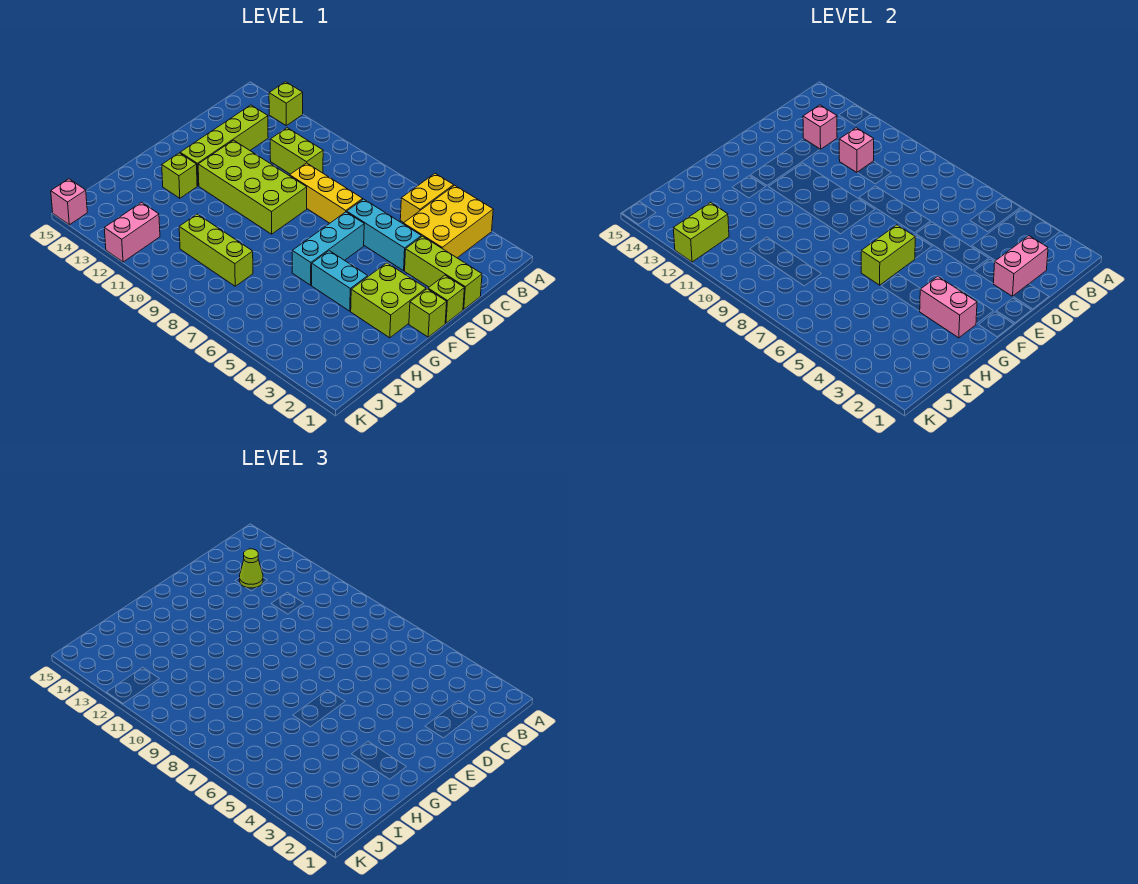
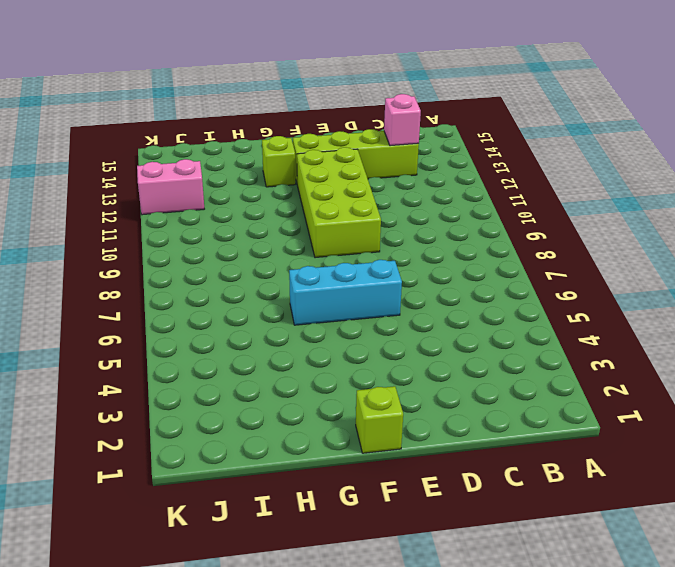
none -> yellow brick A3:C4 level 1
none -> yellow brick A5:B5 level 1
none -> lime brick A13 level 1

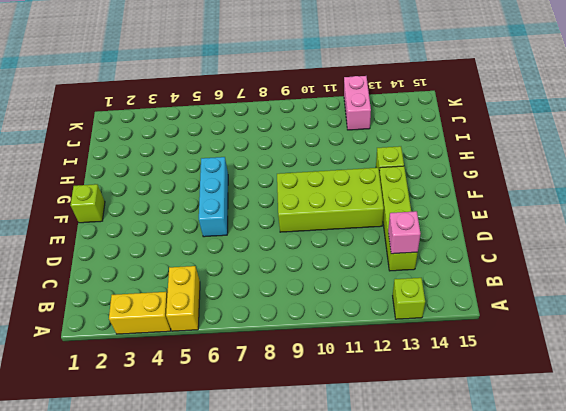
yellow brick A3:A4 level 1 -> yellow brick A3:C4 level 1
none -> lime brick C10:C11 level 1
none -> lime brick D1:D3 level 1
none -> cyan brick D4:D6 level 1

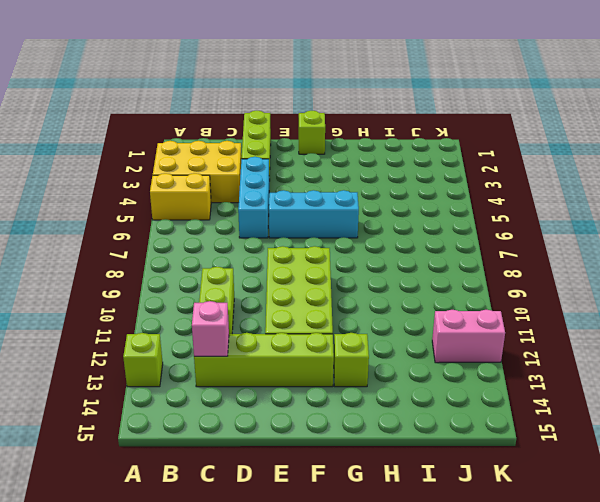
none -> yellow brick D7:D9 level 1
none -> lime brick E1 level 1
none -> lime brick F2:G3 level 1

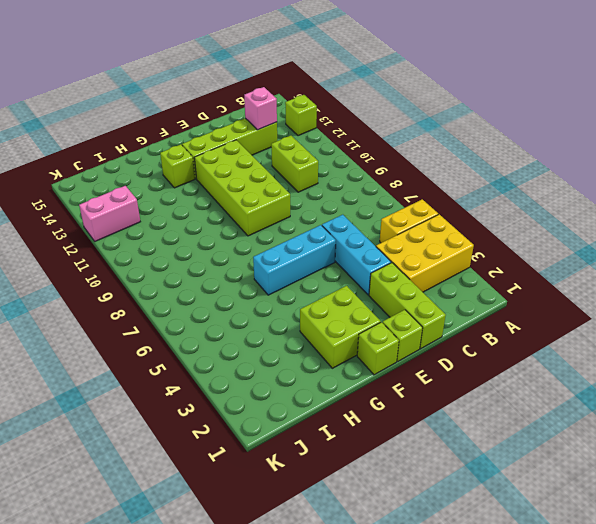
none -> yellow brick D7:D9 level 1
none -> cyan brick G4:G5 level 1
none -> lime brick I8:I10 level 1

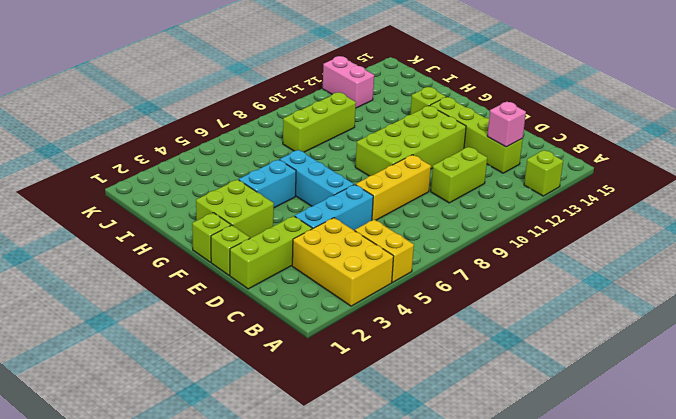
none -> pink brick K15 level 1
none -> pink brick C2:D2 level 2
none -> pink brick C11 level 2

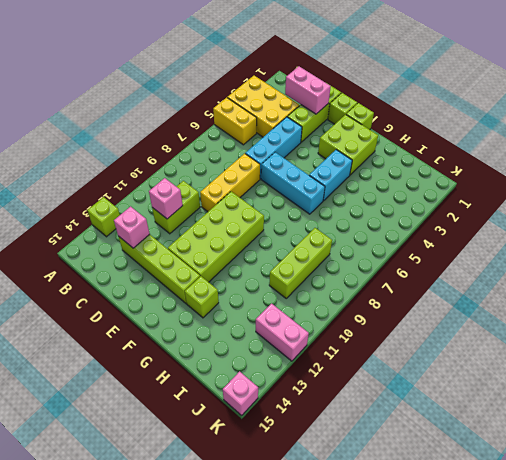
none -> lime brick F6:G6 level 2
none -> pink brick G2:G3 level 2
none -> lime brick J12:K12 level 2

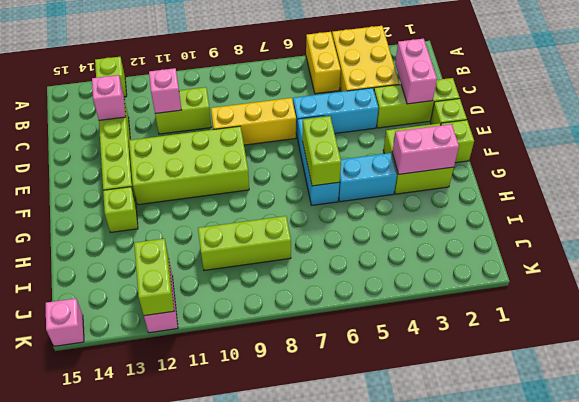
none -> lime cone C13 level 3

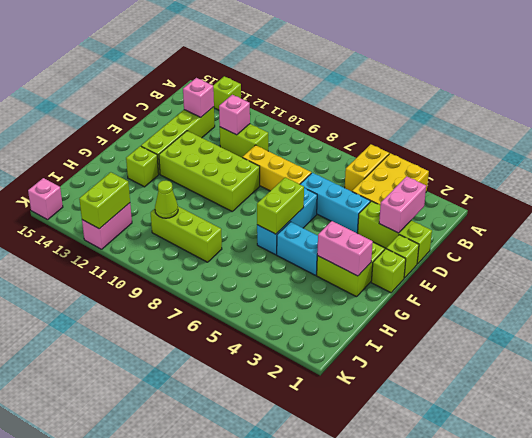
lime cone I10 level 2 -> lime cone C13 level 3

